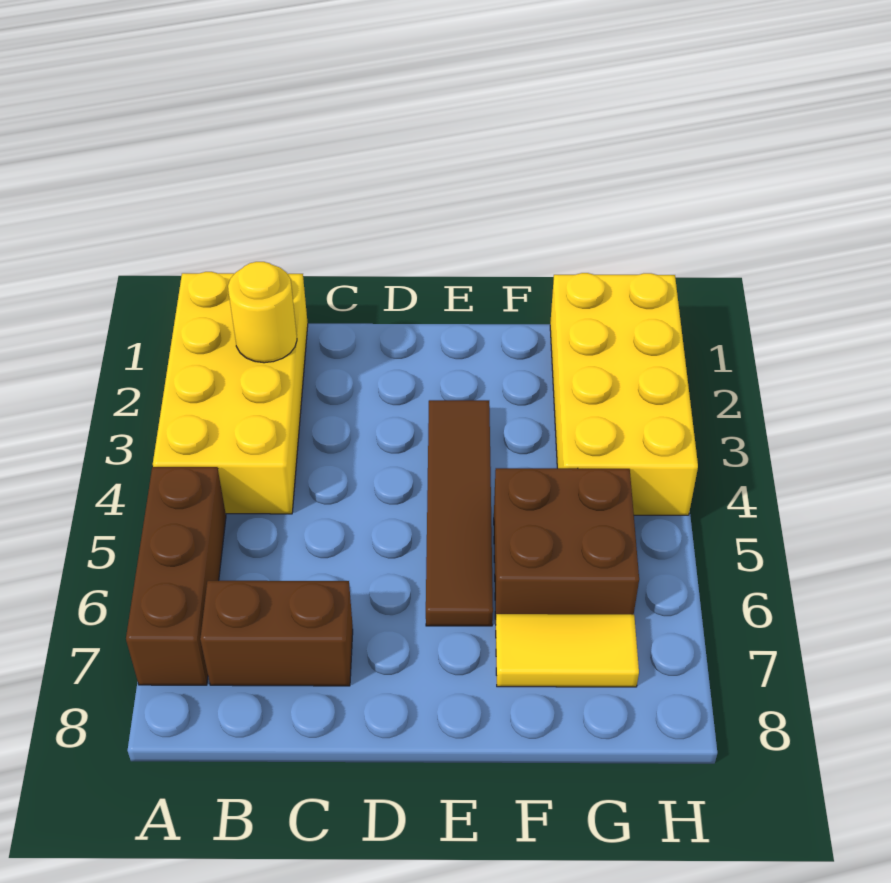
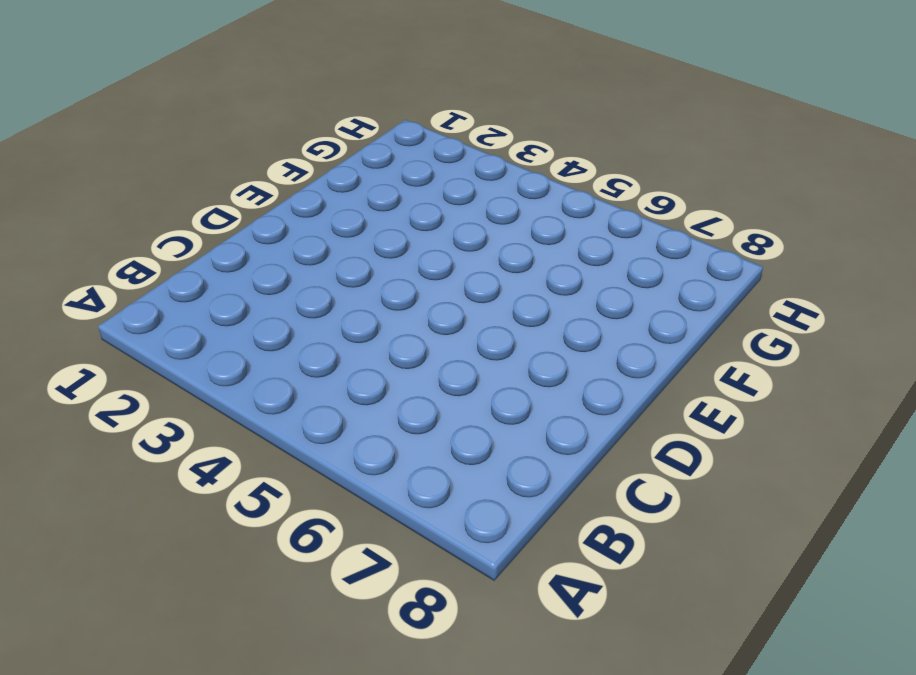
none -> yellow brick A1:B4 level 1
none -> brown brick A5:A7 level 1

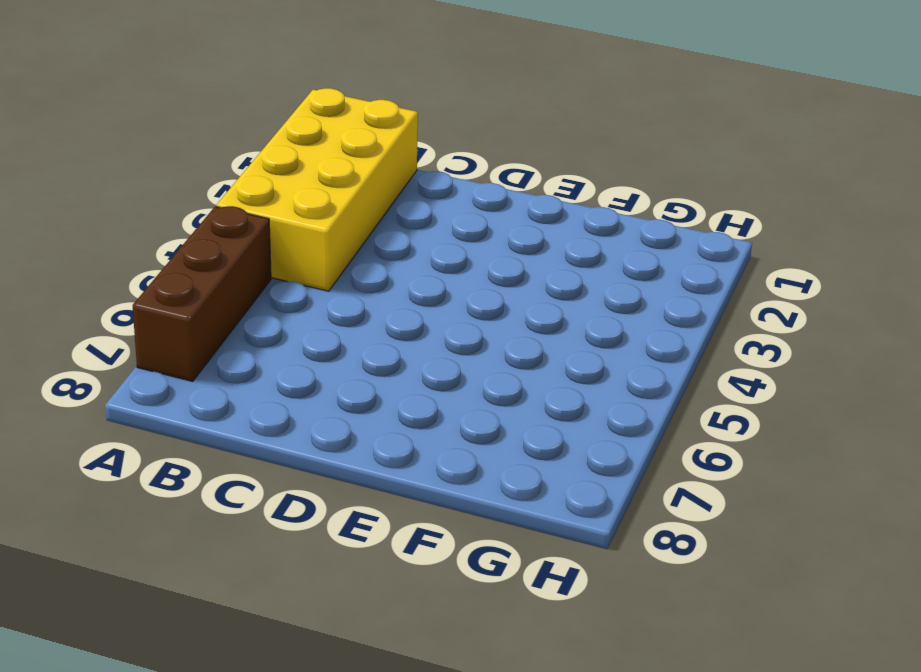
none -> brown brick B7:C7 level 1
none -> brown tile E3:E6 level 1

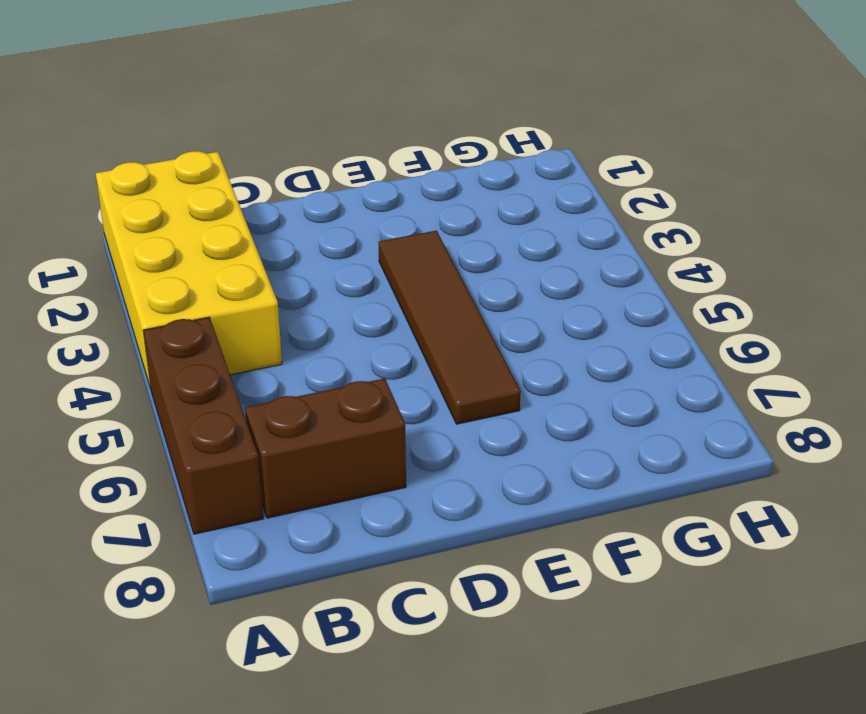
none -> brown brick F5:G6 level 1
none -> yellow tile F7:G7 level 1

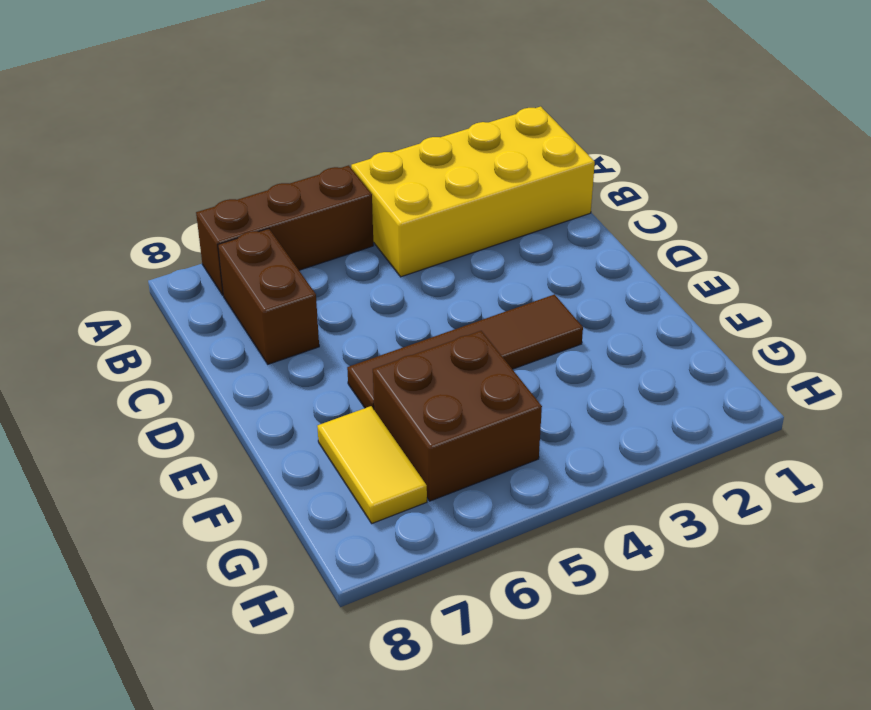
none -> yellow brick G1:H4 level 1
none -> yellow round brick B2 level 2

